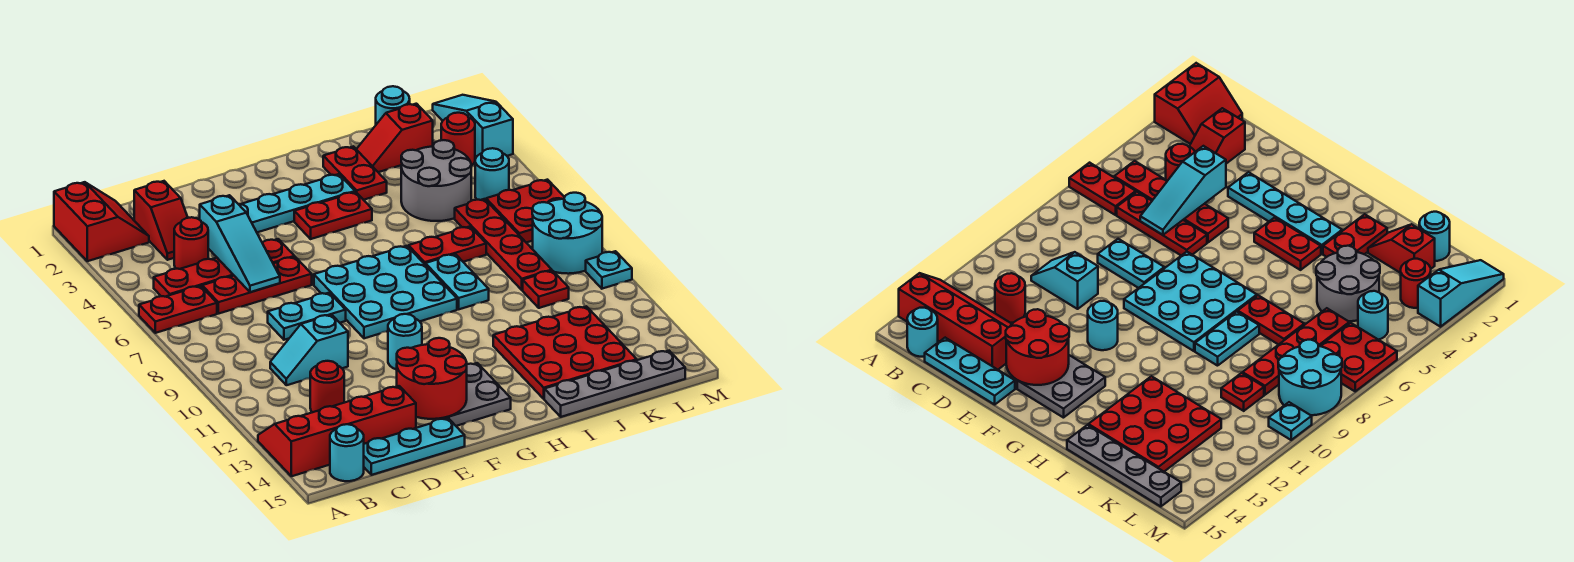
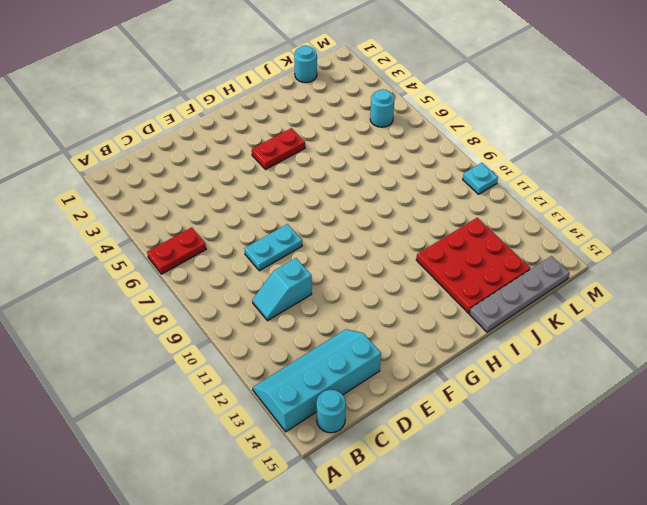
cyan slope A13:D14 level 1 top 14 -> red slope A13:D14 level 1 top 14
none -> red slope A1:B2 level 1 top A
none -> red plate B5:E5 level 1
none -> red slope C2:C3 level 1 top 2
none -> red round brick C4 level 1

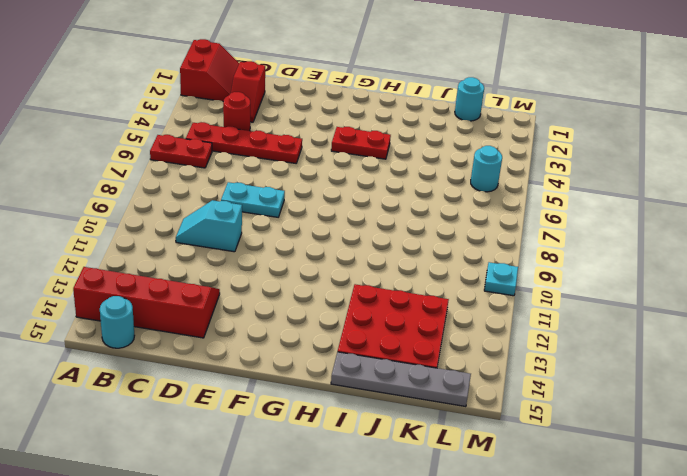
none -> red plate C6:E6 level 1
none -> red round brick C12 level 1
none -> cyan plate C15:E15 level 1
none -> cyan plate E3:H3 level 1

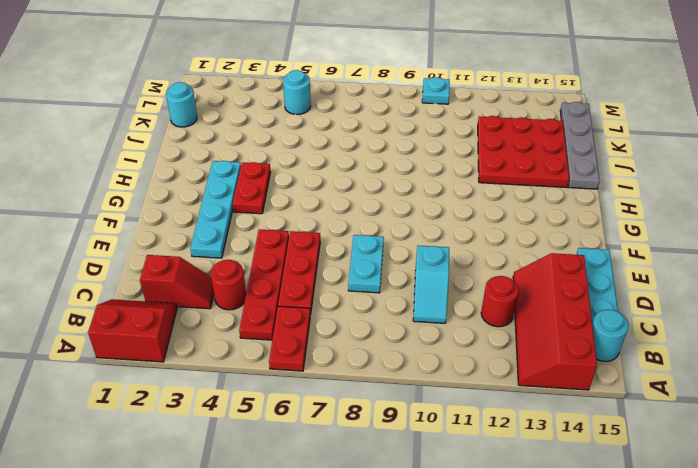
none -> cyan plate F7:H9 level 1
none -> cyan round brick F11 level 1
none -> grey plate F13:G14 level 1
none -> red plate I2:I3 level 1

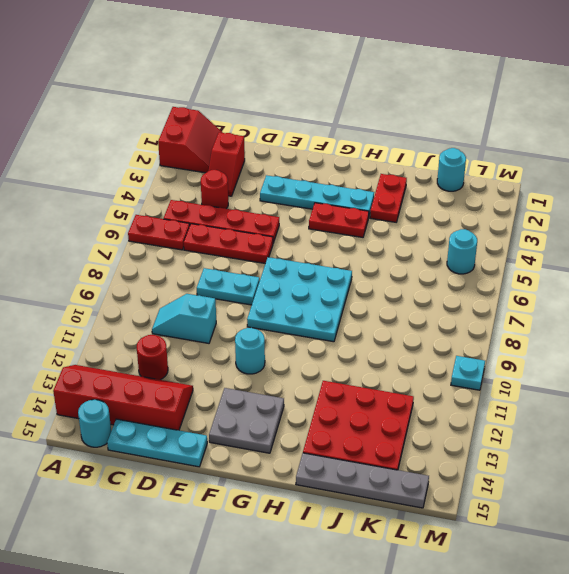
none -> red plate I7:J7 level 1
none -> cyan plate I8:I9 level 1
none -> red slope J2:K2 level 1 top K
none -> grey round brick J4:K5 level 1

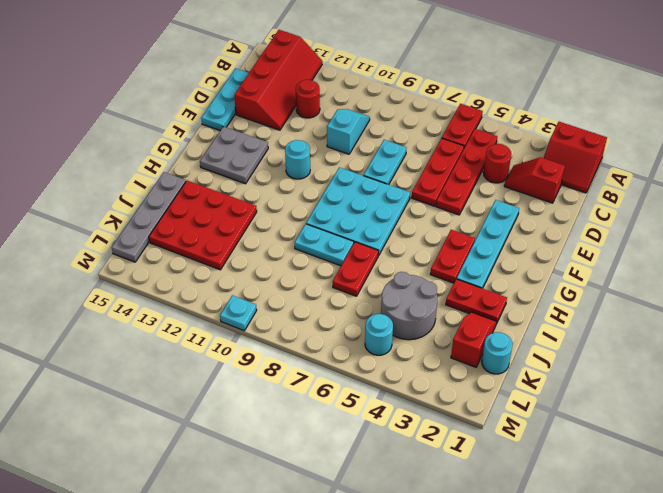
none -> cyan round brick B15 level 1
none -> red plate K6:K9 level 1
none -> red plate K10 level 1
none -> red round brick L3 level 1

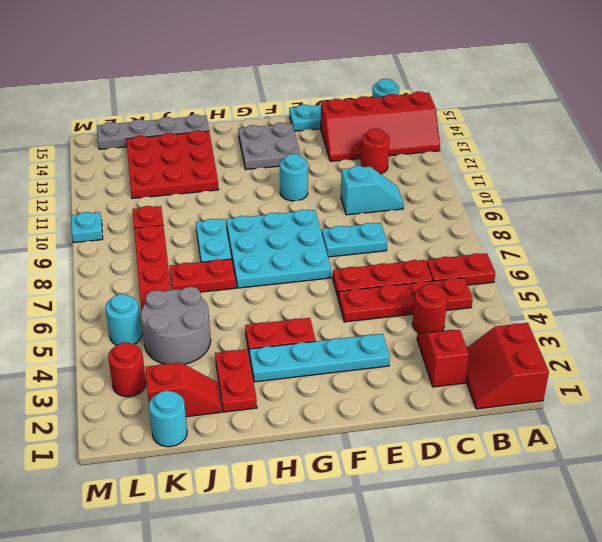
none -> red plate L6:M7 level 1
none -> cyan round brick L8:M9 level 1
none -> cyan slope M1:M3 level 1 top 3
none -> cyan slope D4:D6 level 2 top 4

